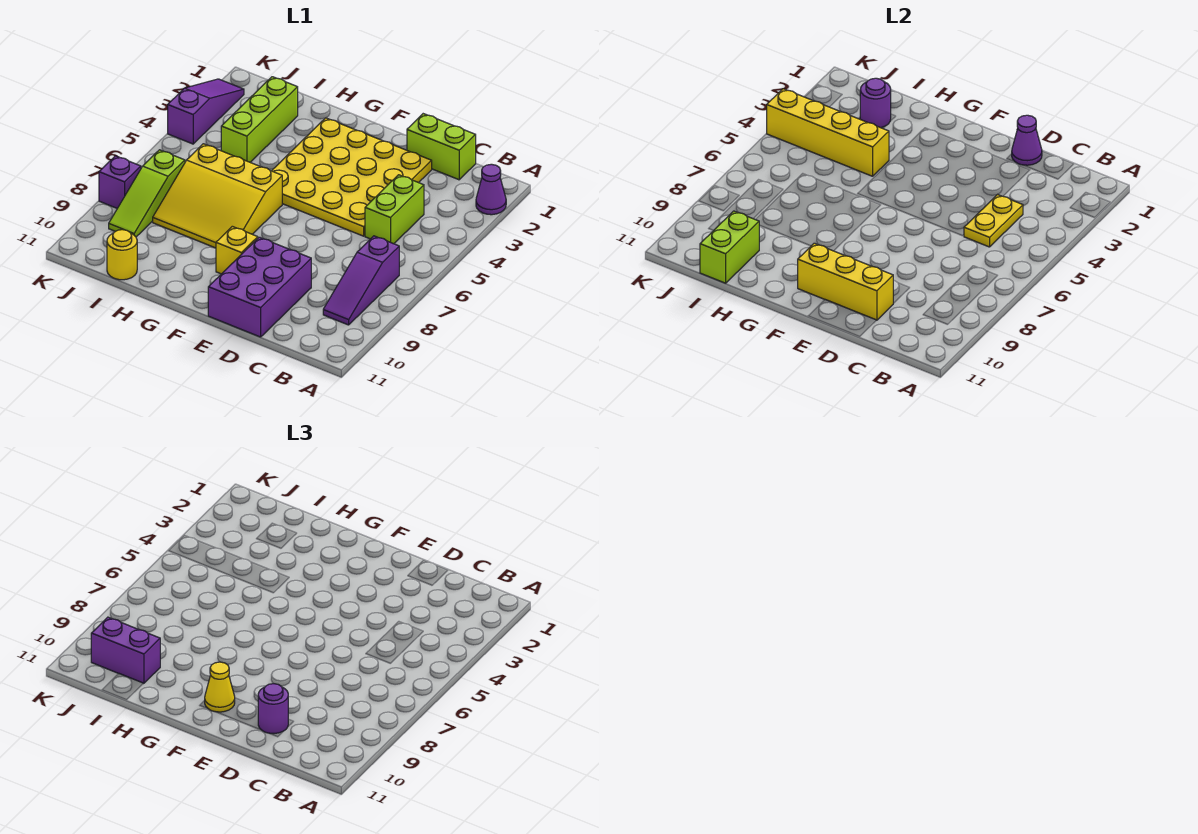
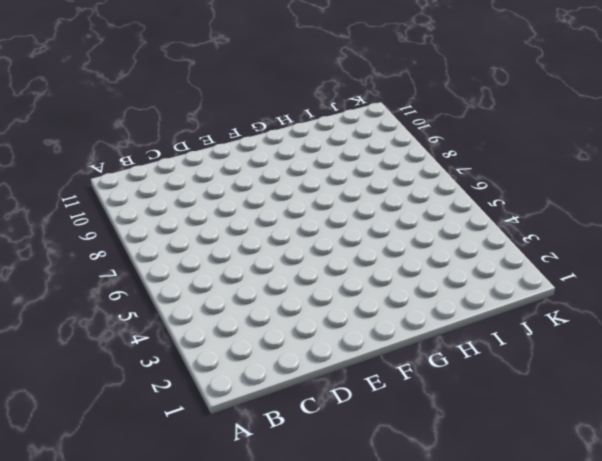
none -> purple cone A2 level 1
none -> purple slope B7:B9 level 1 top 7
none -> lime brick C1:D1 level 1

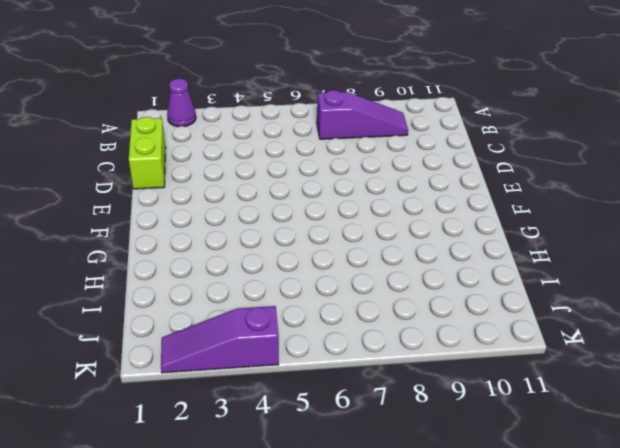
none -> lime brick C4:C5 level 1
none -> yellow plate D2:G5 level 1
none -> purple brick D9:E11 level 1

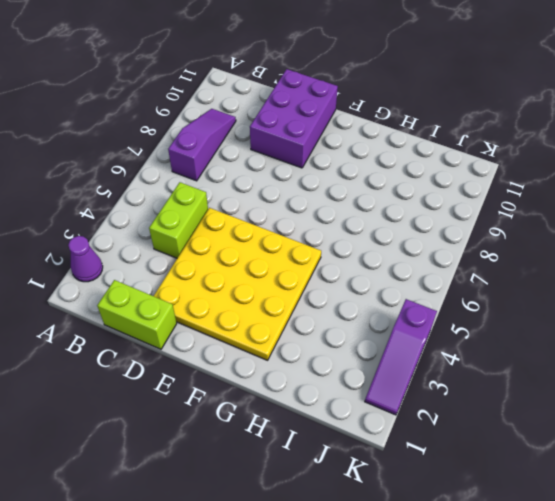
none -> yellow brick F9 level 1
none -> yellow slope G6:I8 level 1 top 6
none -> lime brick I2:I4 level 1

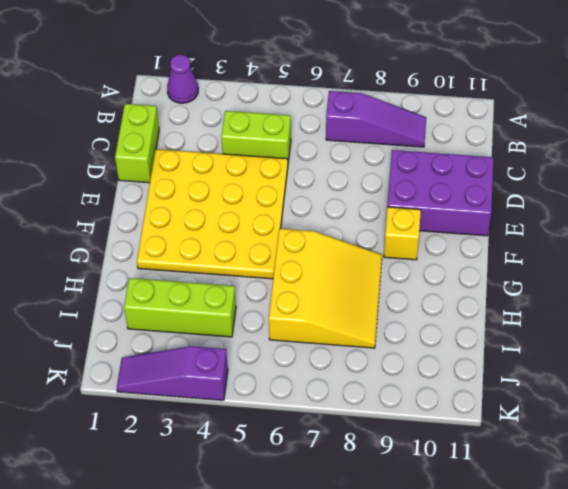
none -> yellow round brick I11 level 1
none -> lime slope J7:J9 level 1 top 7
none -> purple brick K8 level 1

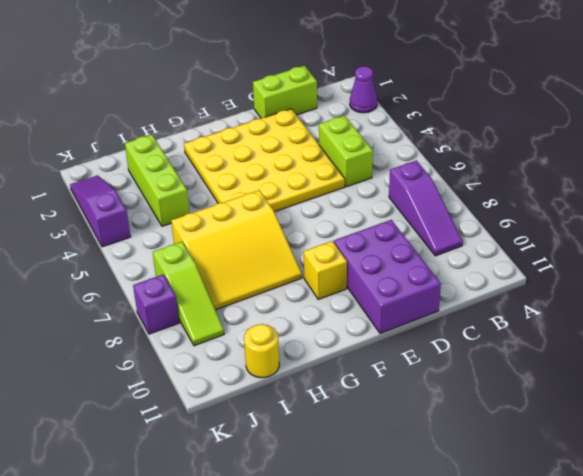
none -> yellow plate C4:C5 level 2
none -> purple cone D1 level 2
none -> yellow brick D10:F10 level 2

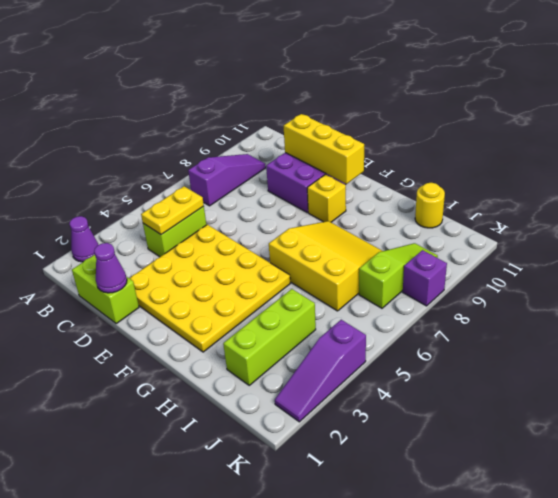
none -> yellow brick H4:K4 level 2
none -> purple round brick I2 level 2
none -> lime brick I10:I11 level 2

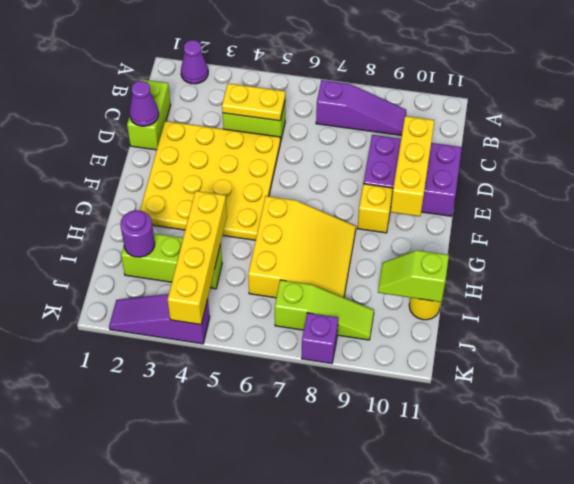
lime slope I10:I11 level 2 top 11 -> lime brick I10:I11 level 2
none -> purple round brick D10 level 3
none -> yellow cone F10 level 3
none -> purple brick I10:J10 level 3

